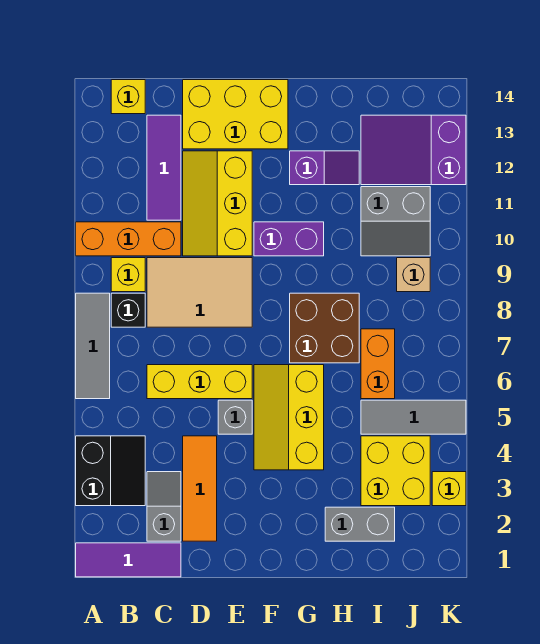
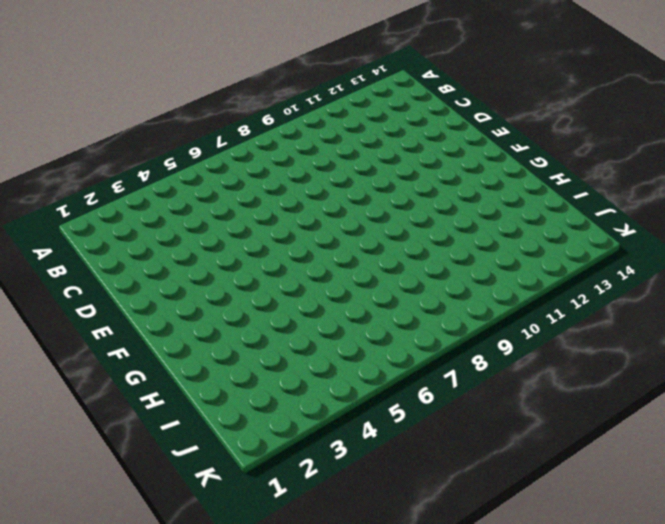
none -> purple tile A1:C1 level 1
none -> black slope A3:B4 level 1 top A
none -> grey tile A6:A8 level 1

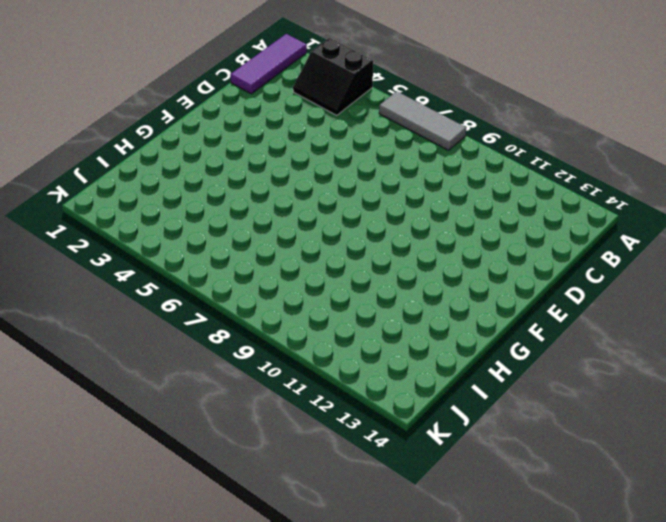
none -> orange brick A10:C10 level 1
none -> black brick B8 level 1
none -> yellow brick B9 level 1

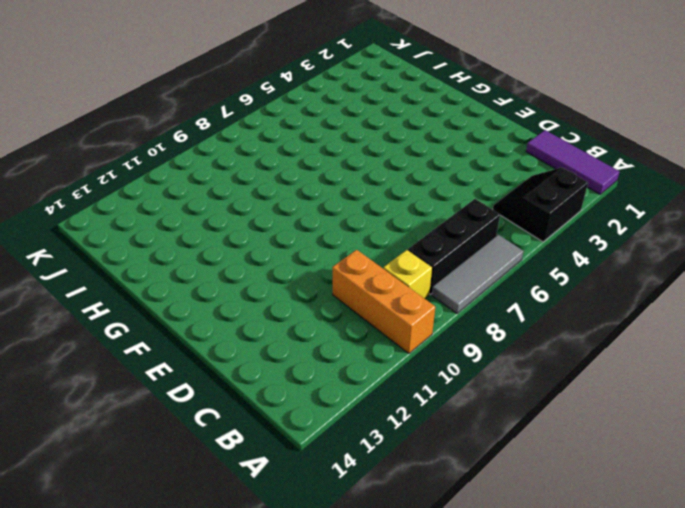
black brick B6:B8 level 1 -> black brick B8 level 1
none -> yellow brick B14 level 1
none -> grey slope C2:C3 level 1 top 2
none -> yellow brick C6:E6 level 1

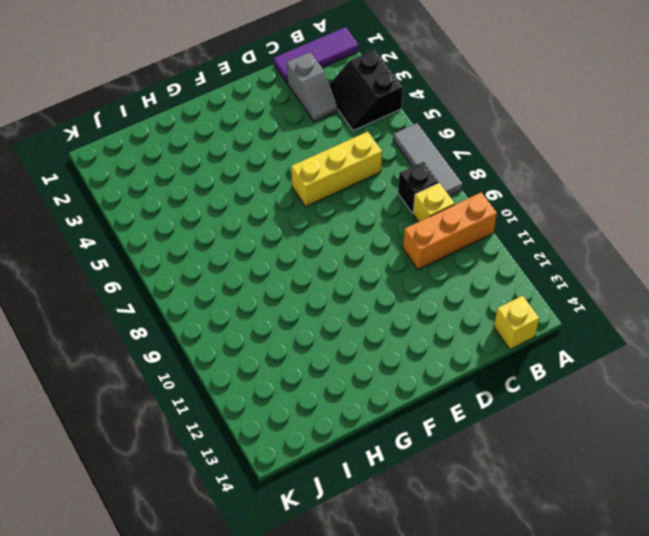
none -> tan tile C8:E9 level 1
none -> purple tile C11:C13 level 1
none -> orange tile D2:D4 level 1

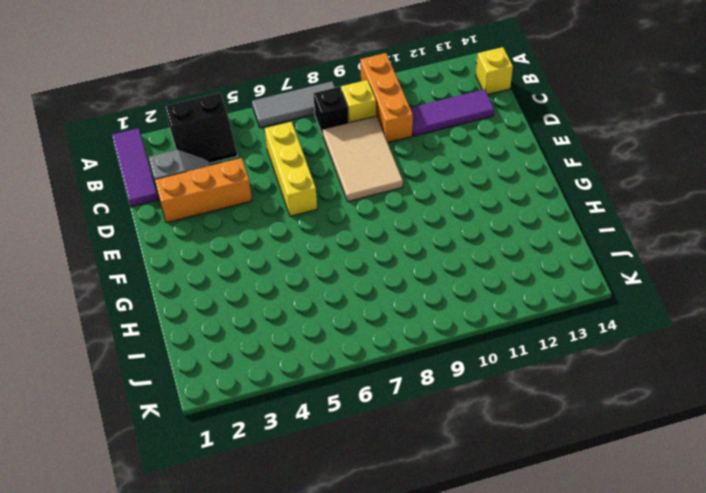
orange brick D2:D4 level 1 -> orange tile D2:D4 level 1
none -> yellow slope D10:E12 level 1 top E
none -> yellow brick D13:F14 level 1
none -> grey brick E5 level 1

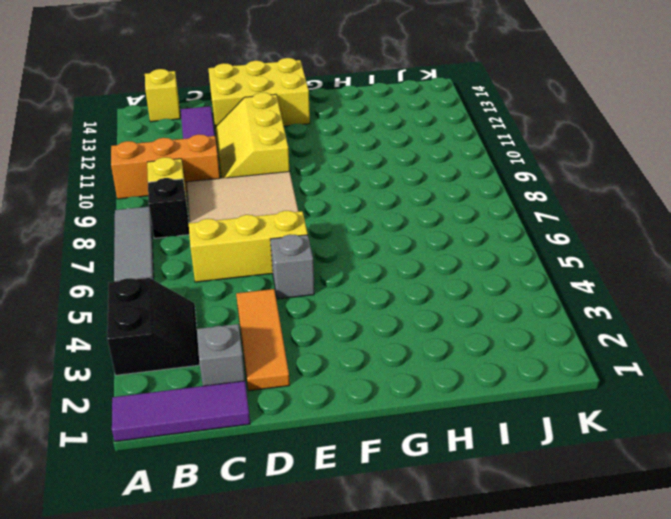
none -> yellow slope F4:G6 level 1 top G
none -> purple brick F10:G10 level 1
none -> brown brick G7:H8 level 1

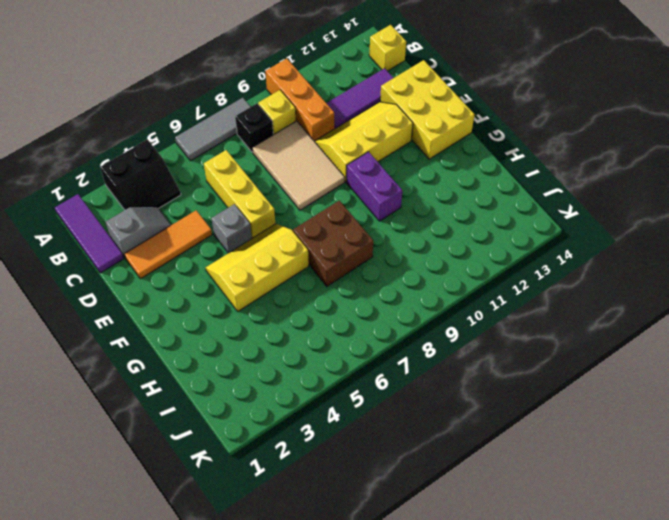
none -> purple slope G12:H12 level 1 top G
none -> grey brick H2:I2 level 1
none -> yellow brick I3:J4 level 1

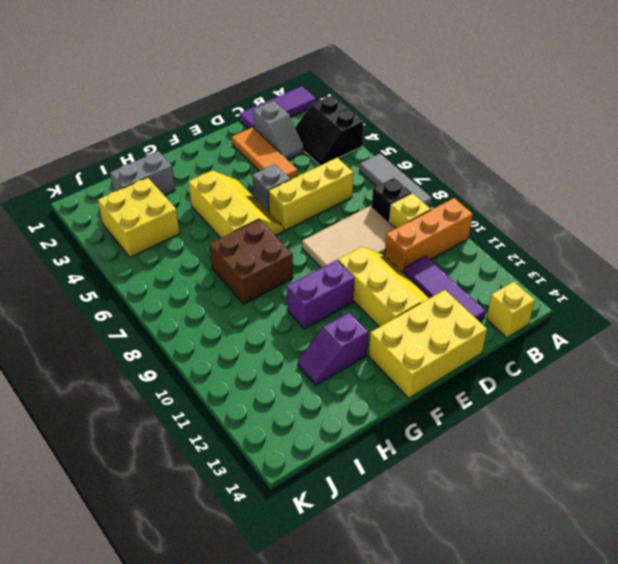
none -> grey tile I5:K5 level 1
none -> orange brick I6:I7 level 1
none -> grey slope I10:J11 level 1 top 11

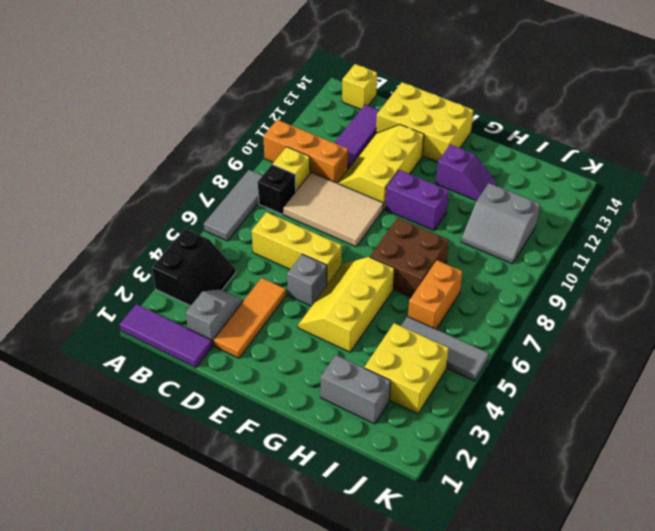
none -> purple slope I12:K13 level 1 top K
none -> tan brick J9 level 1
none -> yellow brick K3 level 1

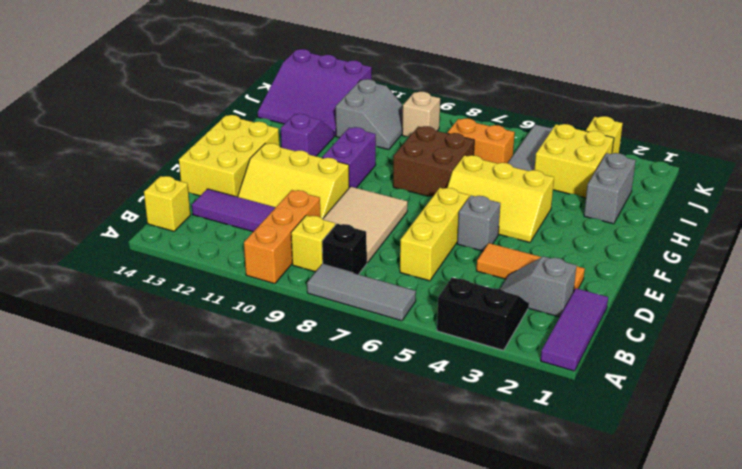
purple slope I12:K14 level 1 top K -> purple slope I12:K13 level 1 top K

